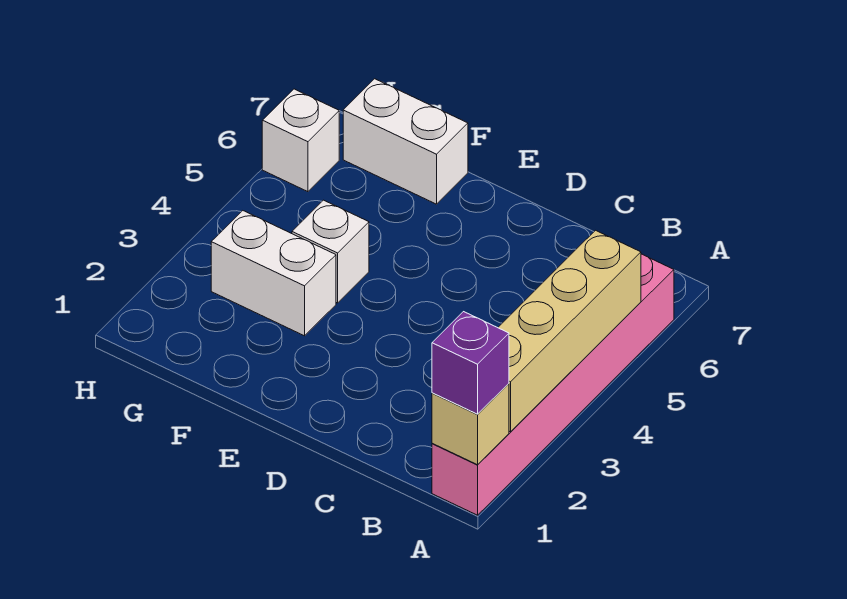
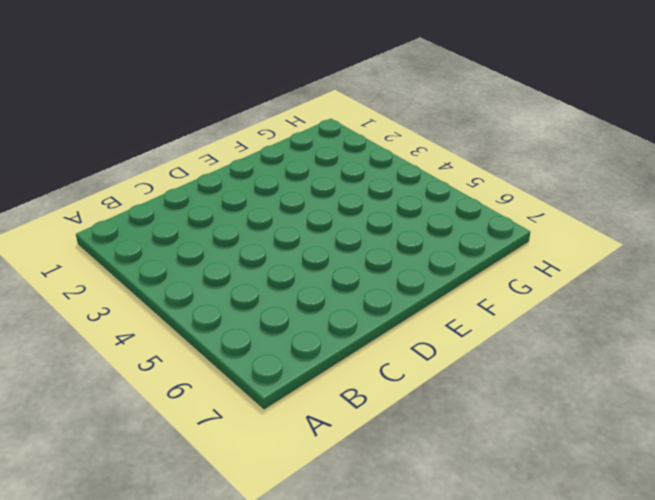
none -> pink brick A1:A6 level 1
none -> white brick F3:G3 level 1

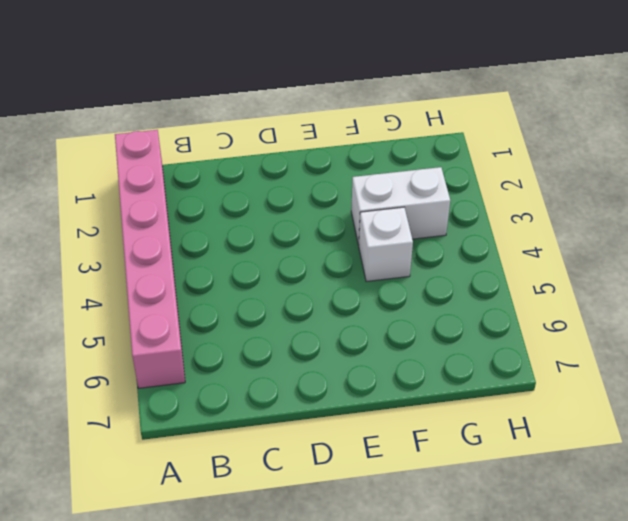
none -> white brick F7:G7 level 1
none -> white brick H6 level 1

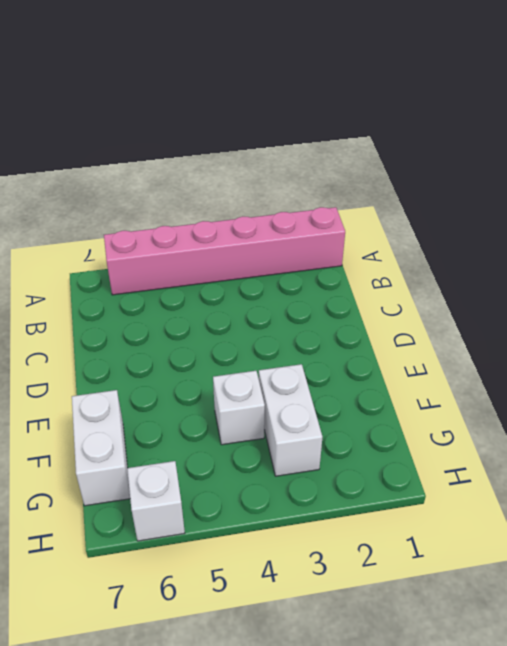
none -> tan brick A1 level 2
none -> tan brick A2:A5 level 2

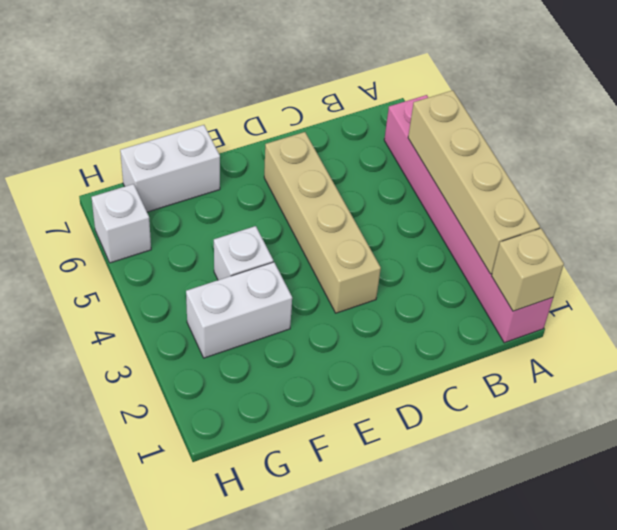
tan brick D3:D6 level 1 -> none
none -> purple brick A1 level 3

